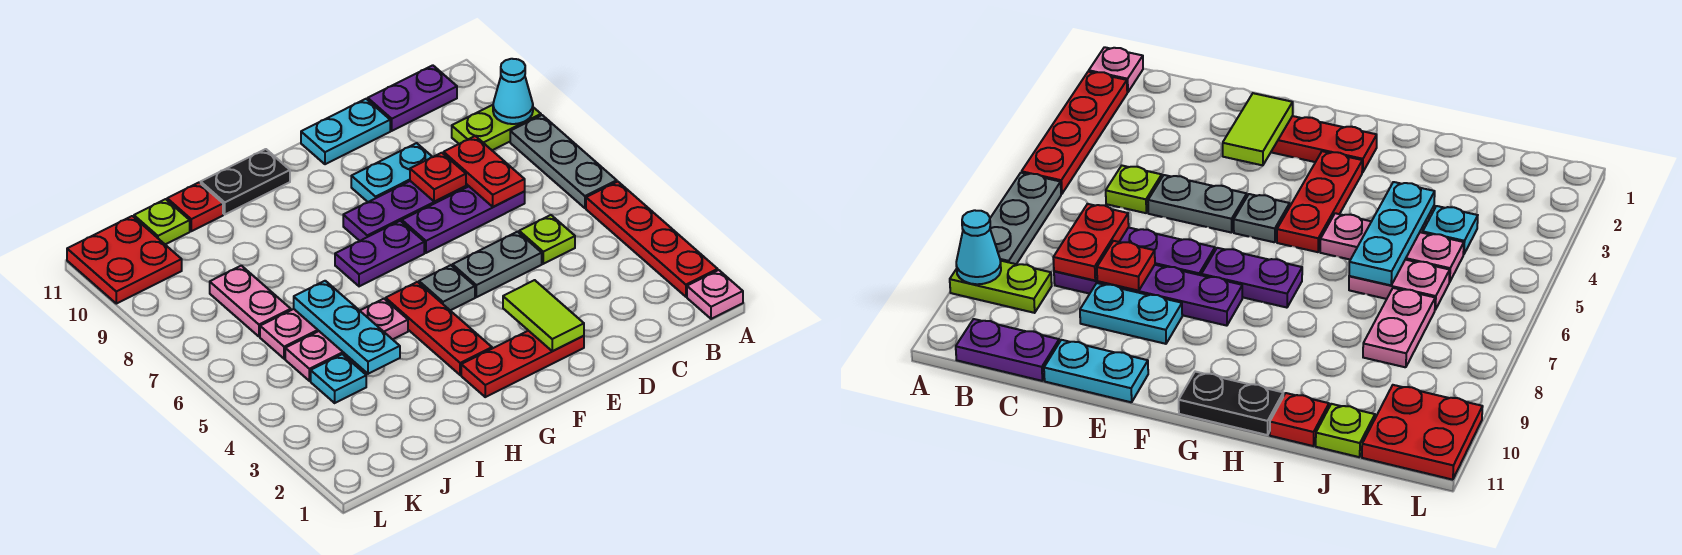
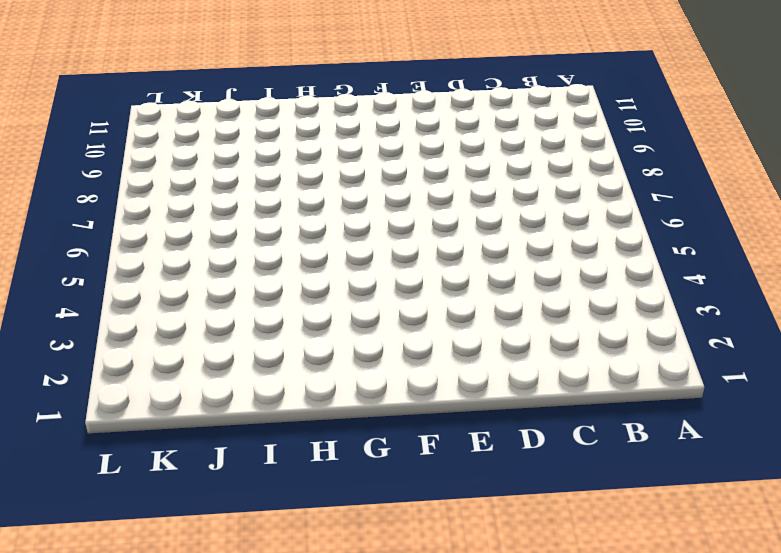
none -> pink plate A1 level 1
none -> red plate A2:A5 level 1
none -> grey plate A6:A8 level 1

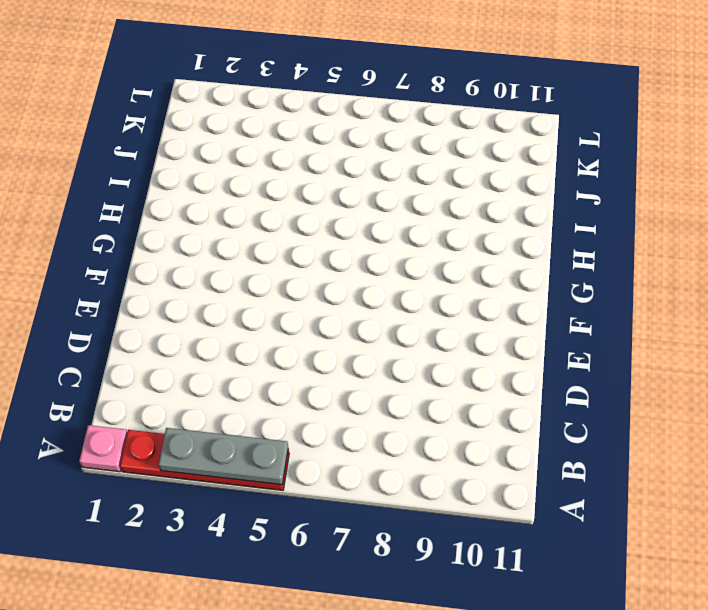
grey plate A3:A5 level 2 -> grey plate A6:A8 level 1
none -> lime plate A9:B9 level 1
none -> purple plate B11:C11 level 1
none -> lime plate C5 level 1

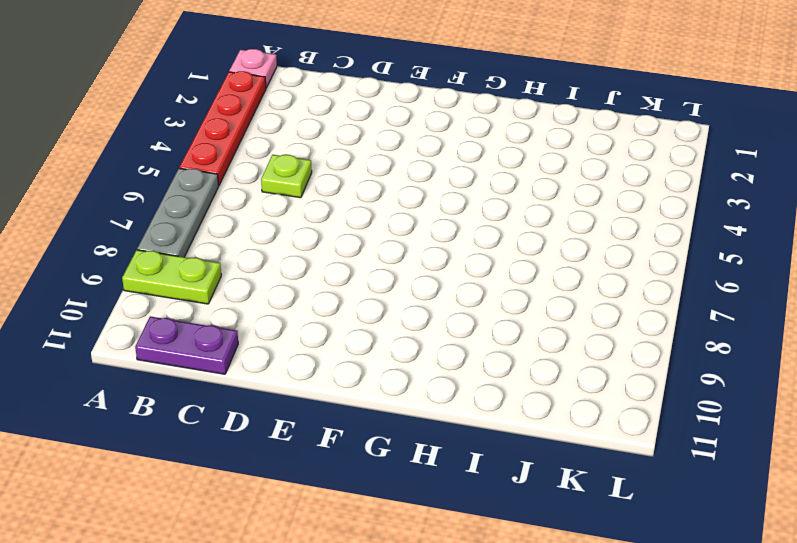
none -> purple plate C7:E7 level 1
none -> purple plate C8:F8 level 1
none -> grey plate D5:E5 level 1

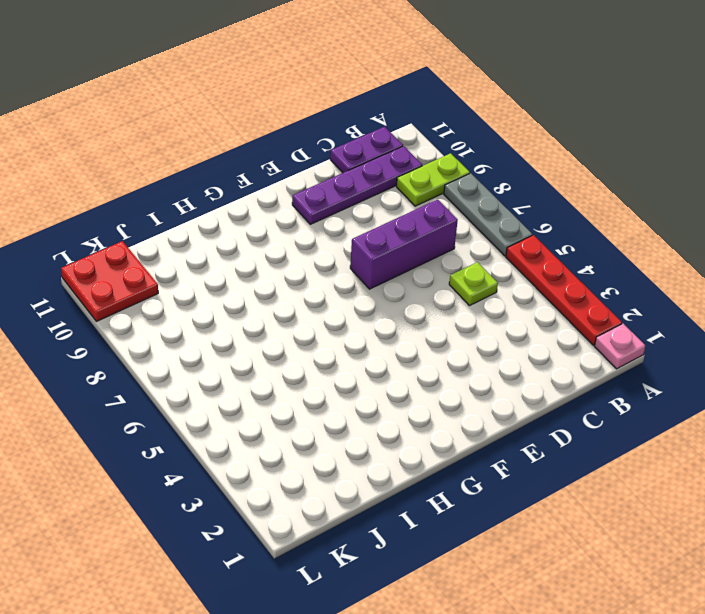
purple plate B10:E10 level 1 -> purple plate C8:F8 level 1
purple brick C7:E7 level 1 -> purple plate C7:E7 level 1
none -> grey plate D5:E5 level 1
none -> cyan plate D9:E9 level 1
none -> cyan plate D11:E11 level 1

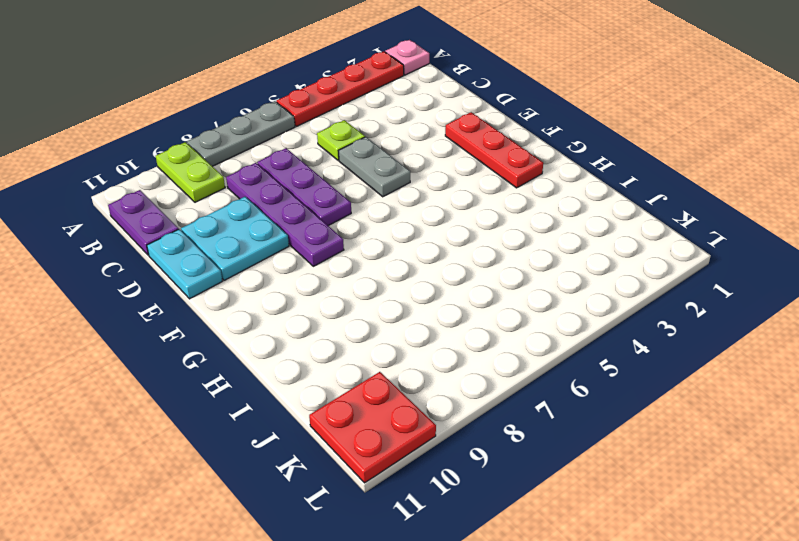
cyan plate D9:E10 level 1 -> cyan plate D9:E9 level 1
none -> grey plate F5 level 1
none -> purple plate F7:G7 level 1
none -> red plate G3:G5 level 1

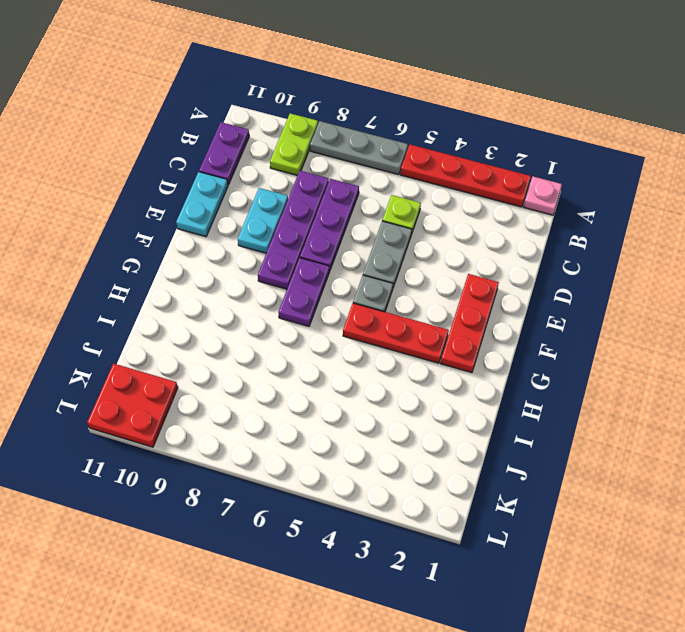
none -> black plate G11:H11 level 1
none -> pink plate H5:J5 level 1
none -> pink plate I6:J6 level 1

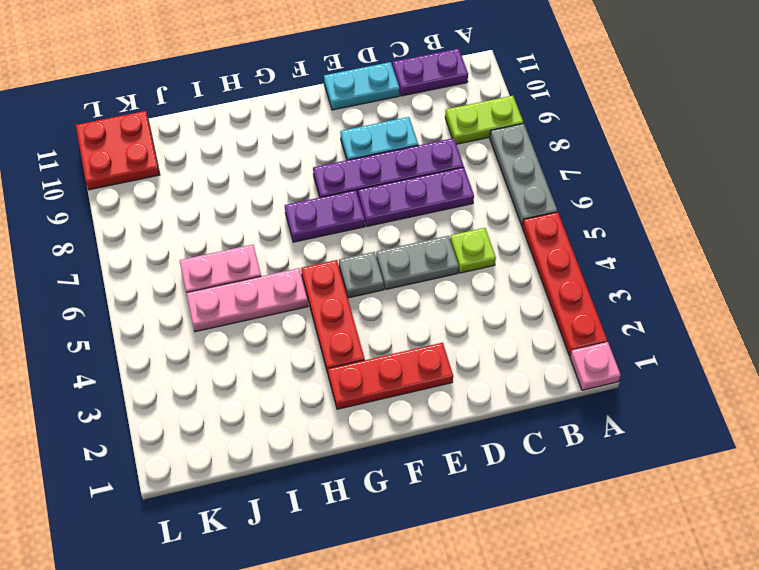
none -> black plate G11:H11 level 1
none -> red plate I11 level 1
none -> cyan plate J4 level 1

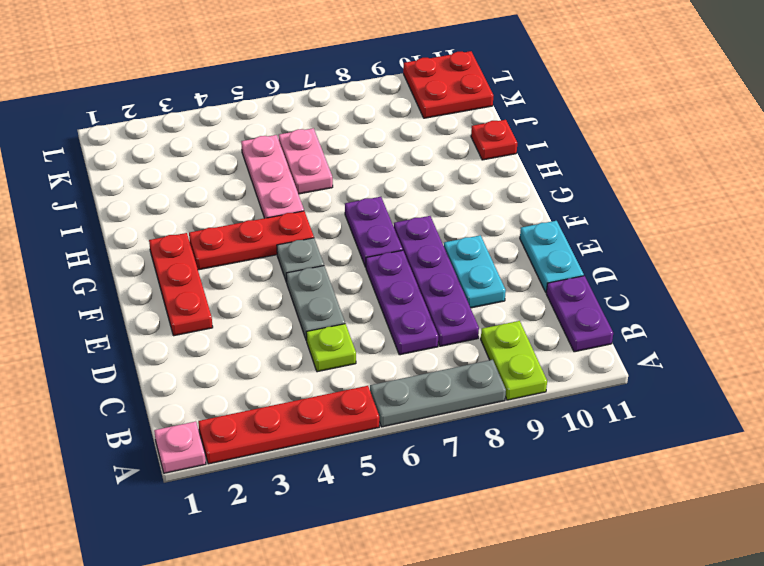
none -> black plate G11:H11 level 1
none -> cyan plate J4 level 1
none -> pink plate J7:J8 level 1

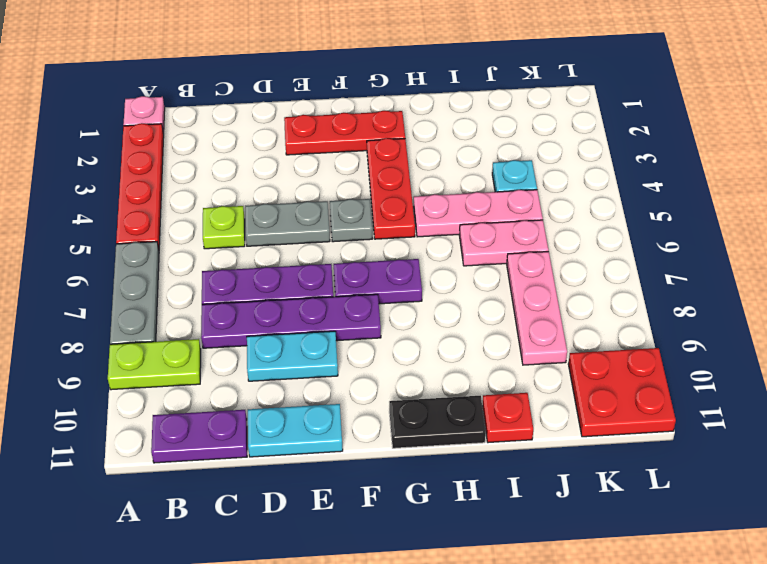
pink plate J7:J9 level 1 -> pink plate J7:J8 level 1
none -> lime plate J11 level 1
none -> cyan cone A9 level 2
none -> red plate C7:C8 level 2

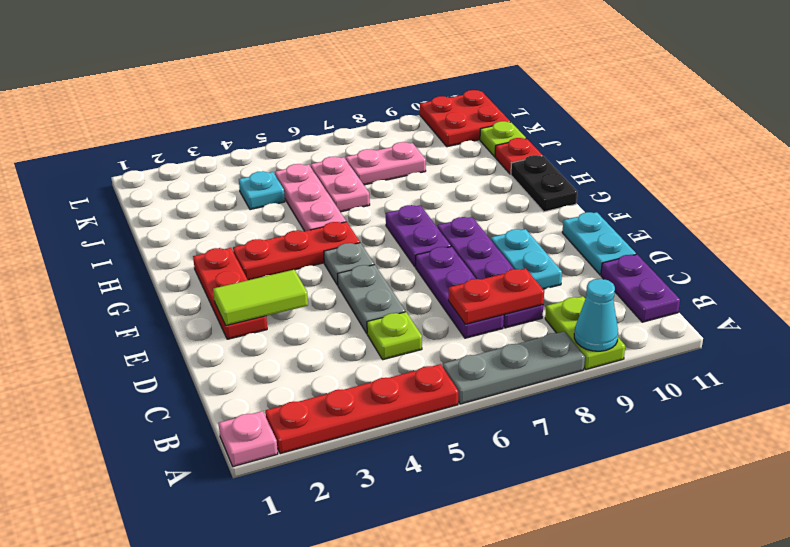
none -> red plate D8 level 2
none -> cyan plate I4:I6 level 2

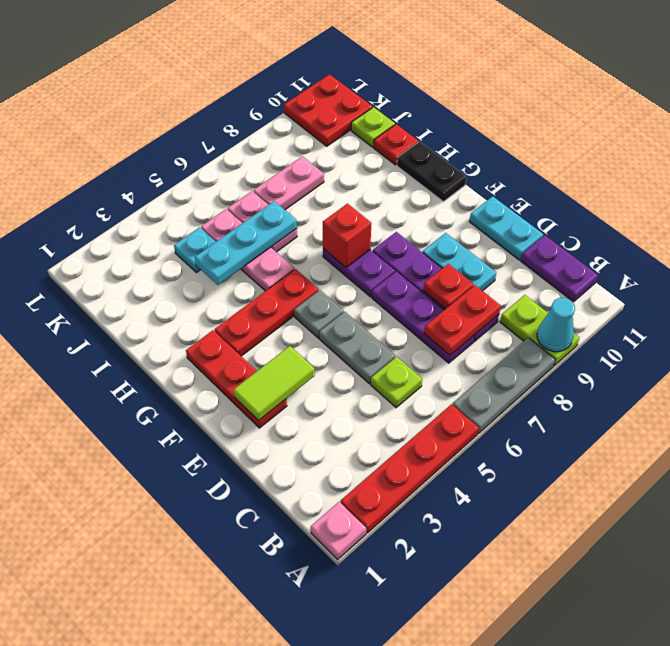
red brick G7 level 2 -> none

